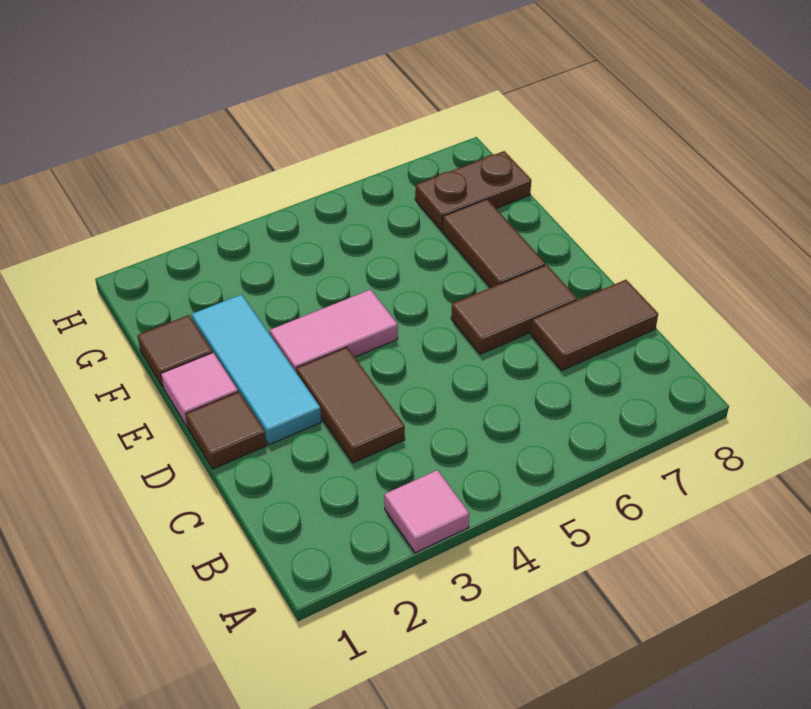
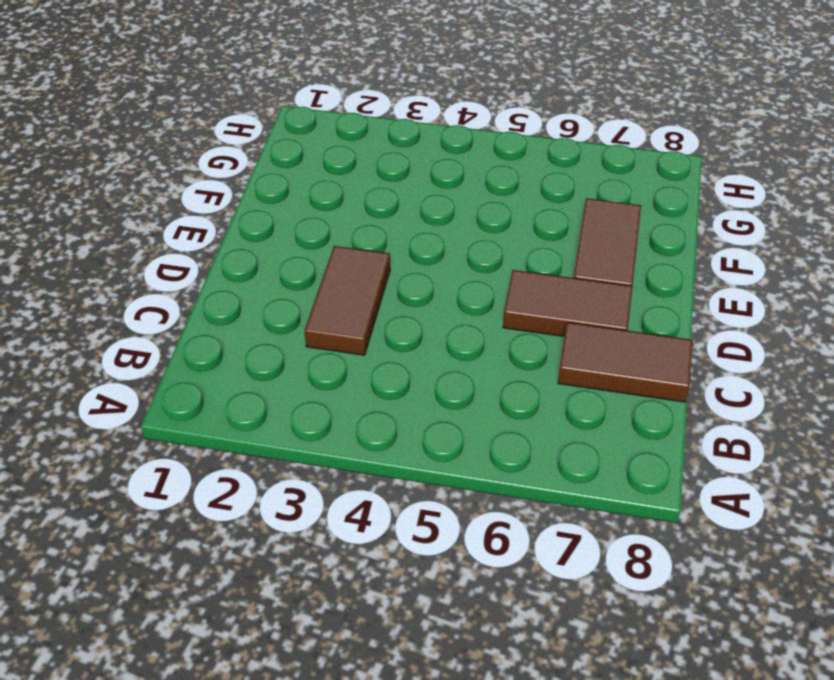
none -> pink tile A3 level 1
none -> brown tile D1 level 1

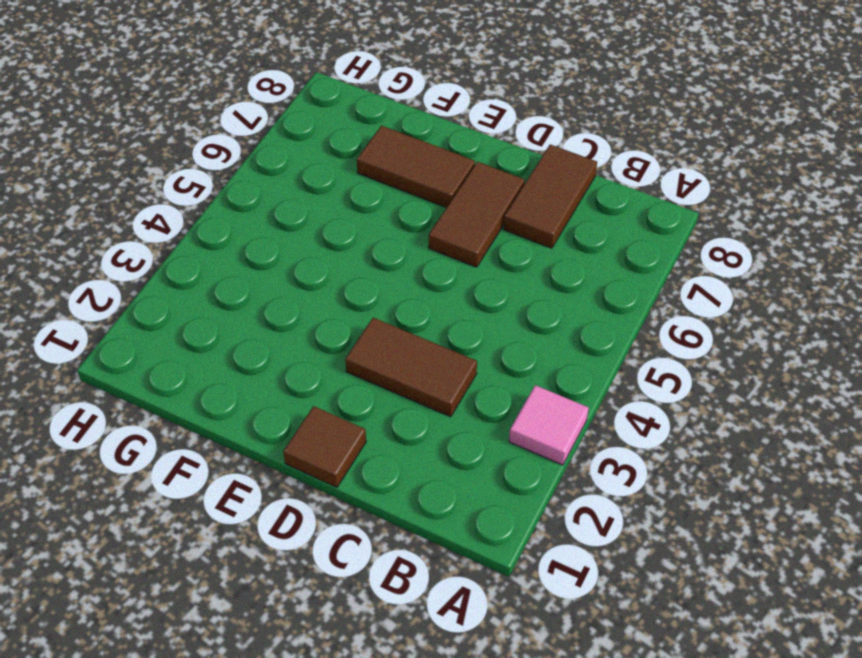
none -> cyan tile D2:F2 level 1
none -> pink tile E1 level 1

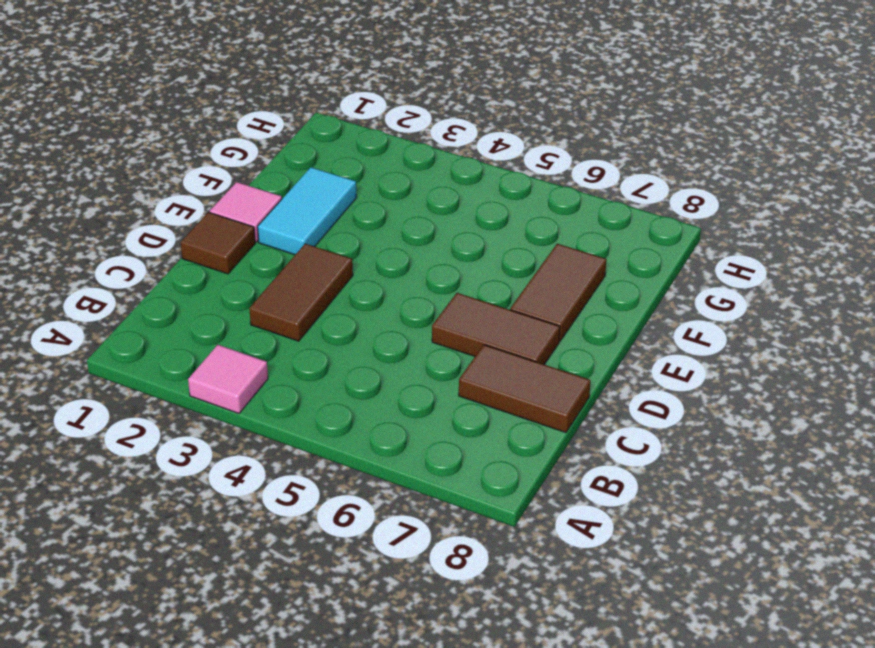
cyan tile E2:F2 level 1 -> cyan tile D2:F2 level 1
none -> pink tile E3:E4 level 1
none -> brown tile F1 level 1

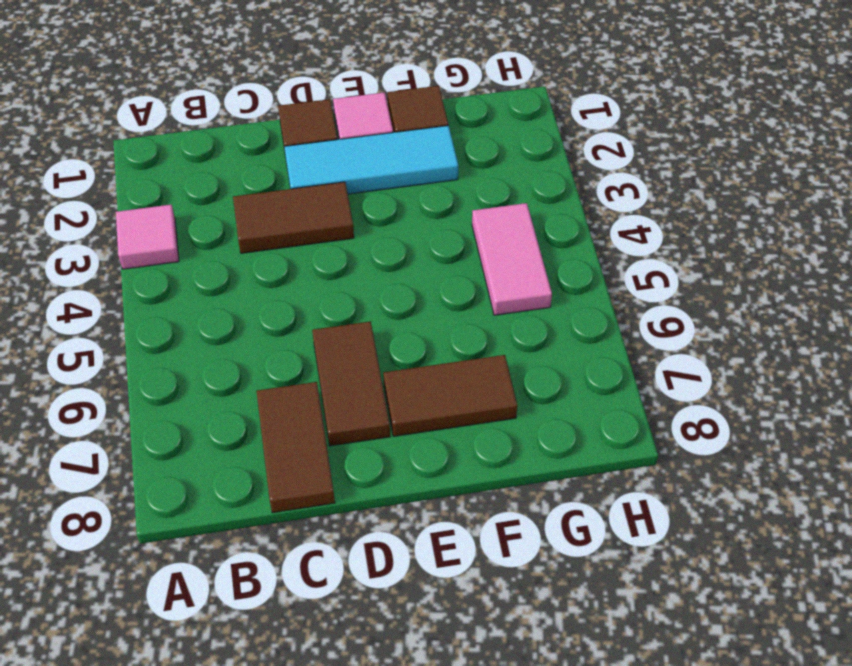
pink tile G4:G5 level 1 -> pink tile E3:E4 level 1
none -> brown plate G7:G8 level 1

